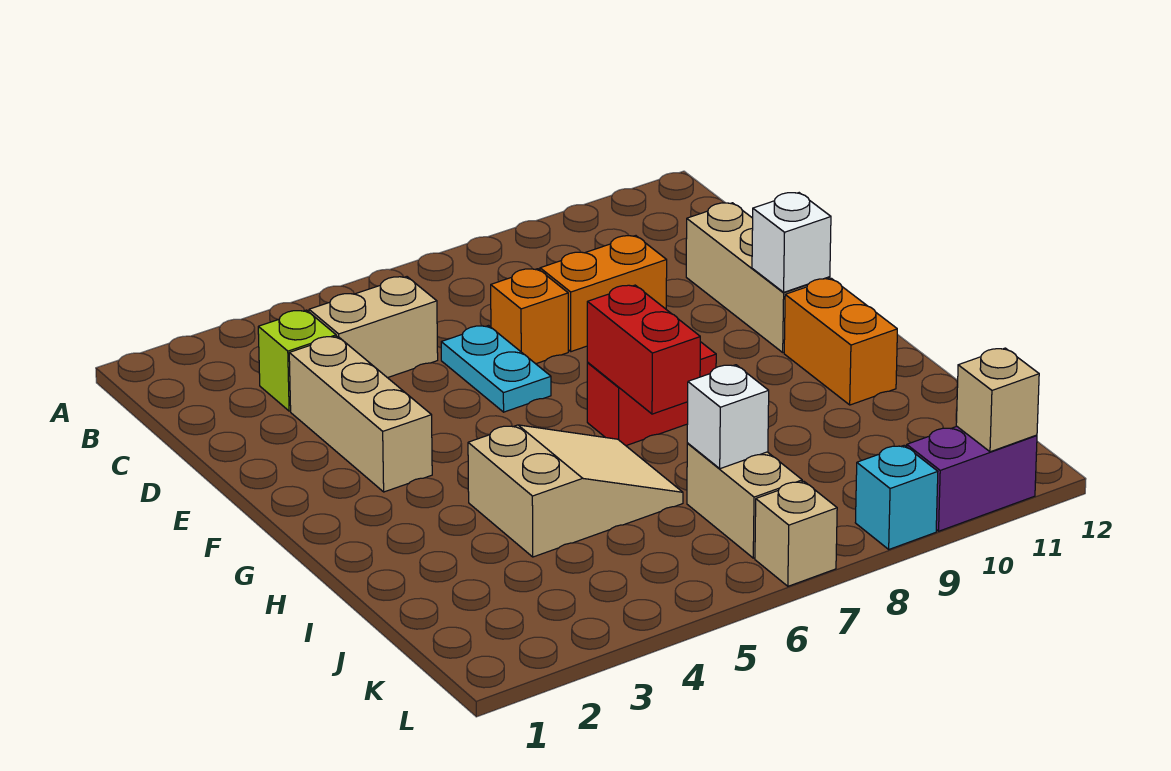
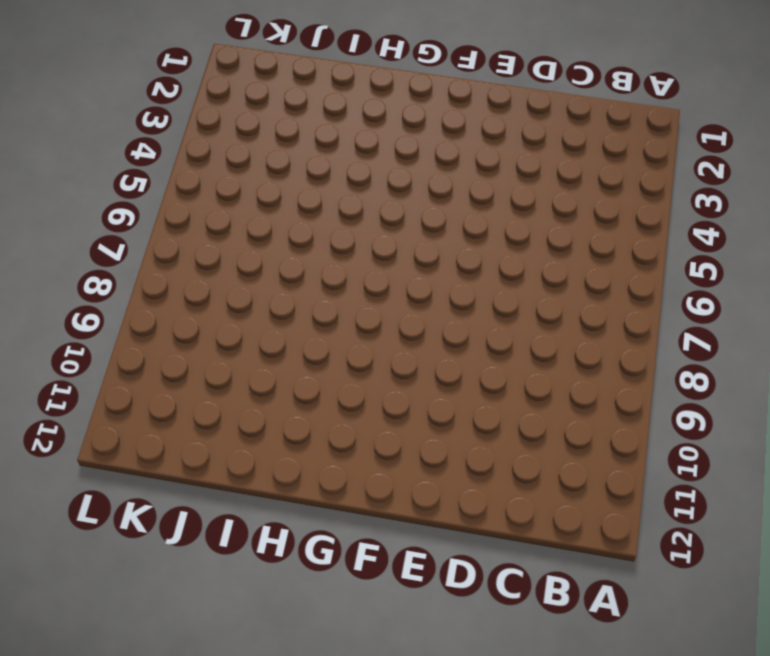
none -> lime brick C3 level 1
none -> tan brick C4:C5 level 1
none -> tan brick D3:F3 level 1

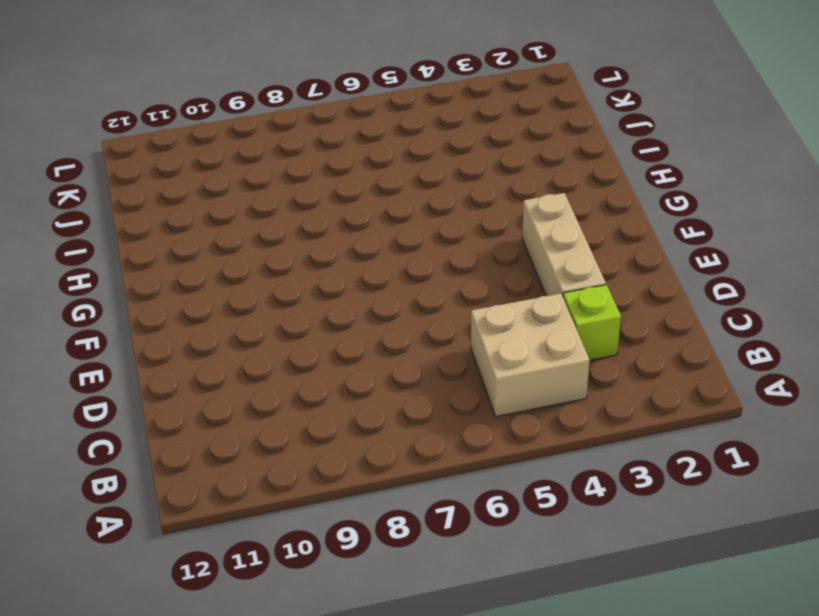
tan brick B4:C5 level 1 -> tan brick C4:C5 level 1
none -> cyan plate D6:E6 level 1
none -> orange brick D7 level 1
none -> orange brick D8:D9 level 1

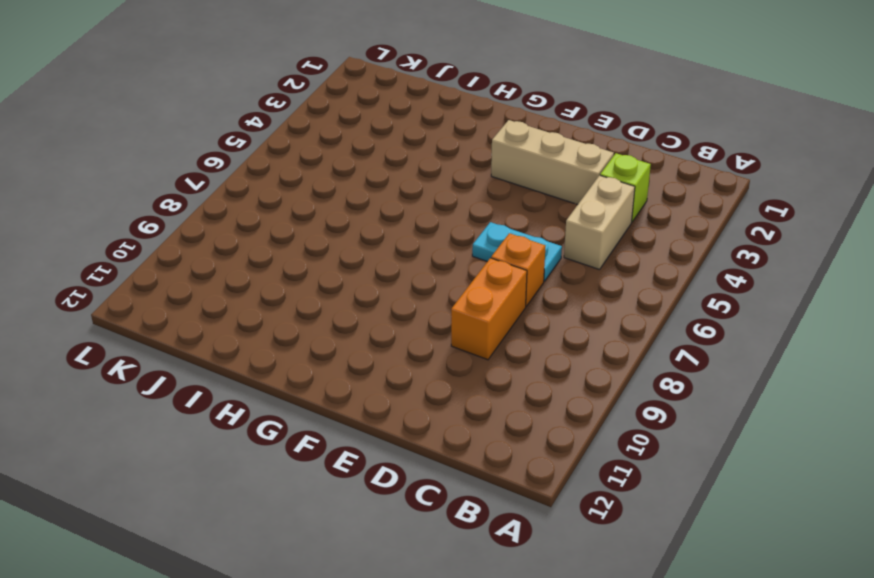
none -> tan brick D11:F11 level 1
none -> red brick G7:G8 level 1
none -> orange brick G11:H11 level 1

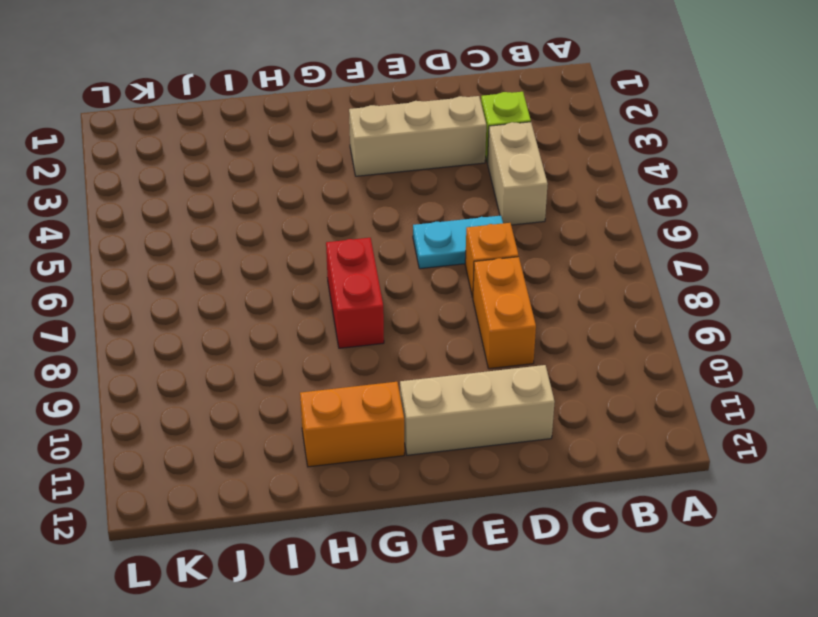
none -> tan slope H4:I6 level 1 top 4
none -> tan brick J7:K7 level 1
none -> tan brick L7 level 1

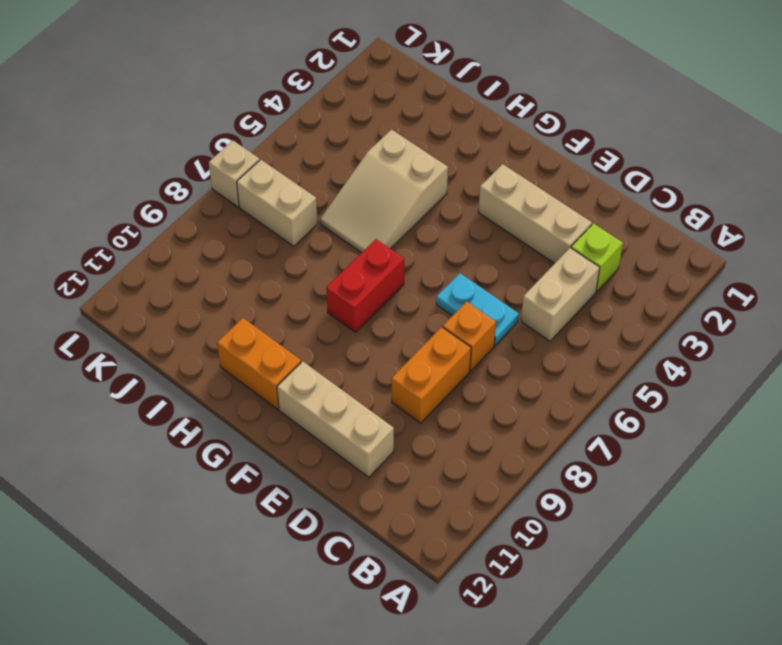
none -> cyan brick L9 level 1
none -> purple brick L10:L11 level 1
none -> white brick F11 level 2

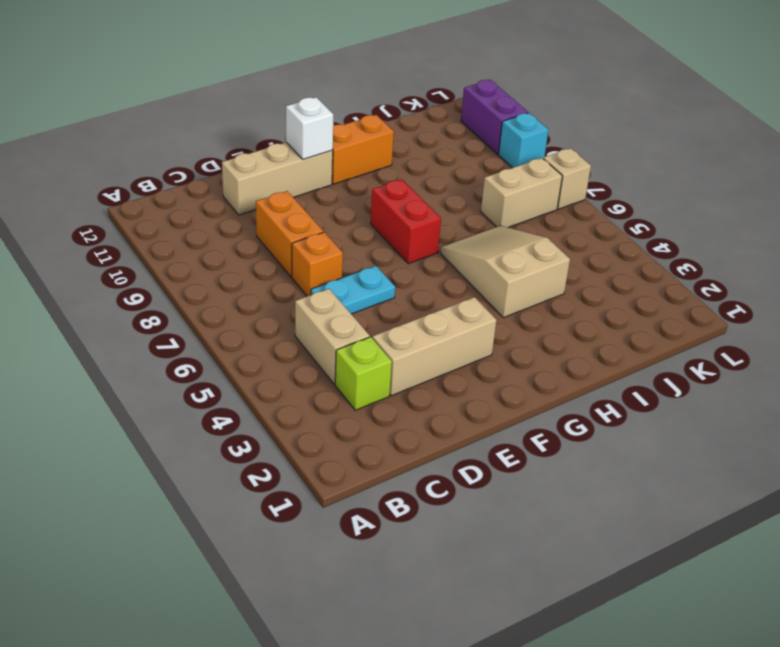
none -> red brick G7:H7 level 2
none -> white brick J7 level 2
none -> tan brick L11 level 2

